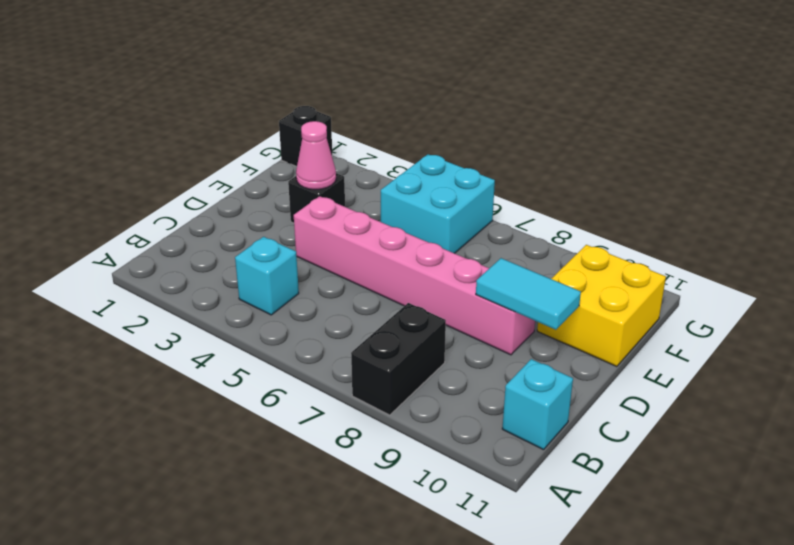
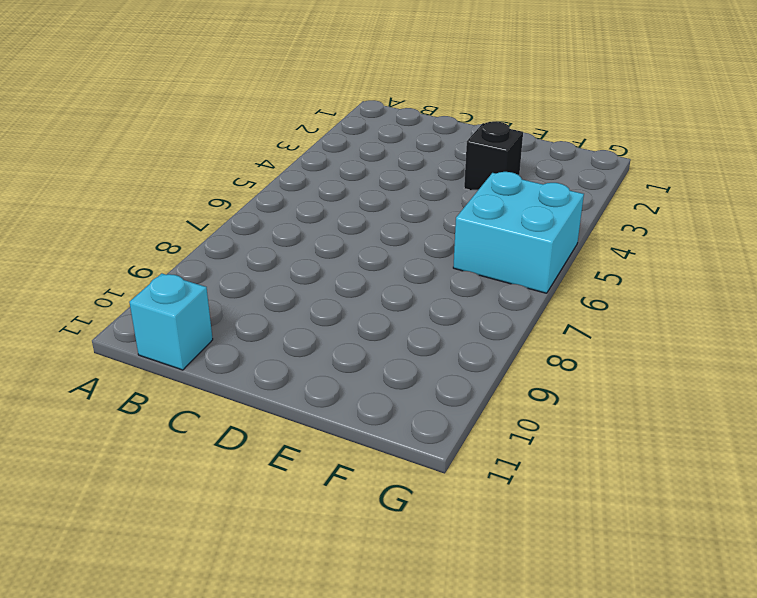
none -> black brick A8:B8 level 1
none -> cyan brick B4 level 1

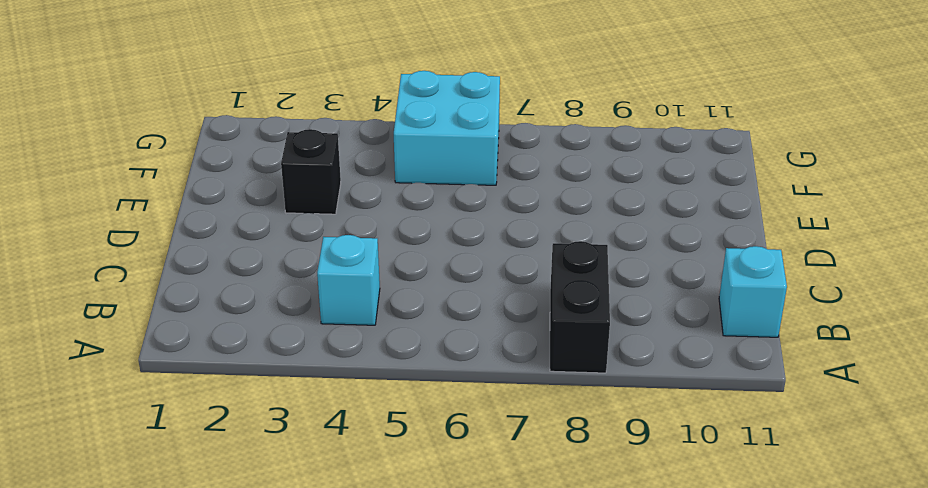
none -> pink brick D4:D9 level 1
none -> yellow brick E10:F11 level 1

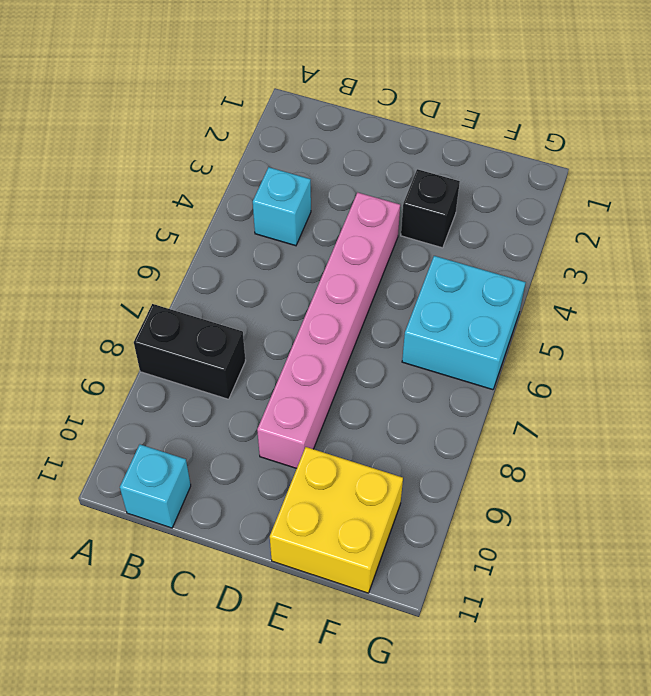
none -> black brick G1 level 1
none -> cyan tile D9:D10 level 2

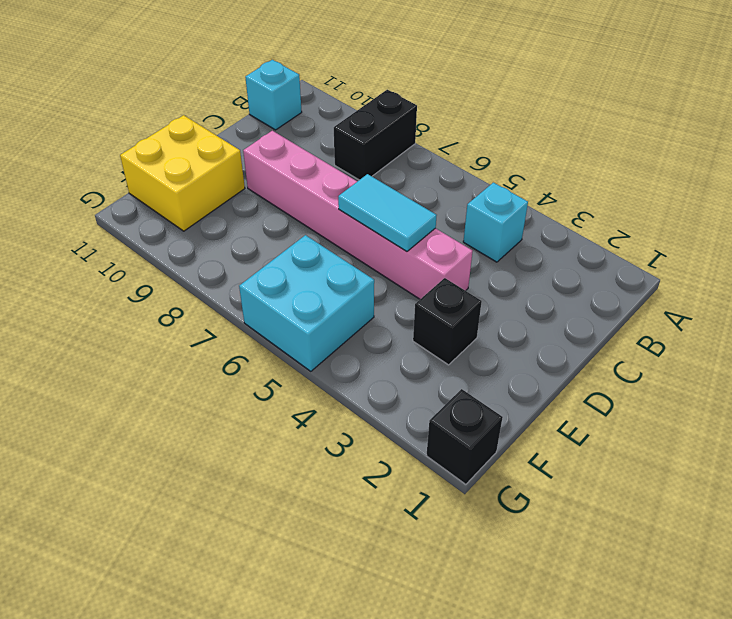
cyan tile D5:D6 level 2 -> cyan tile D9:D10 level 2
none -> pink cone E3 level 2

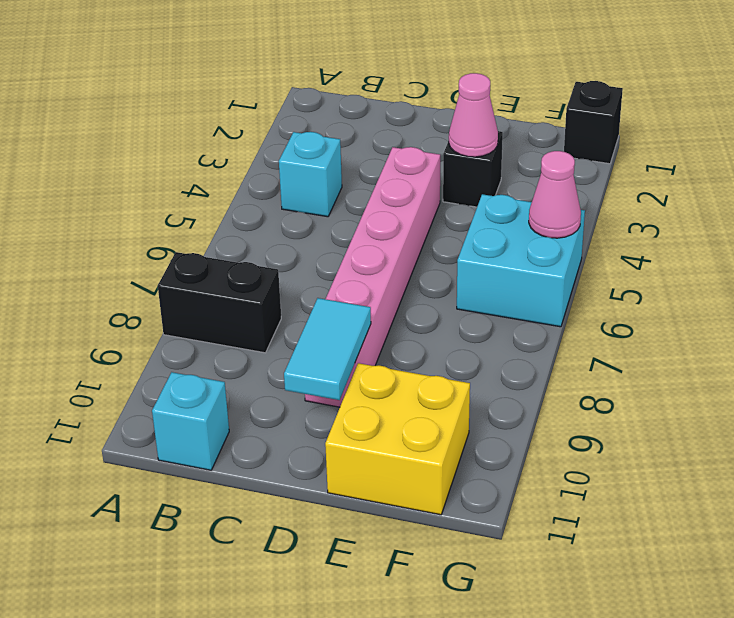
pink cone G5 level 2 -> none

